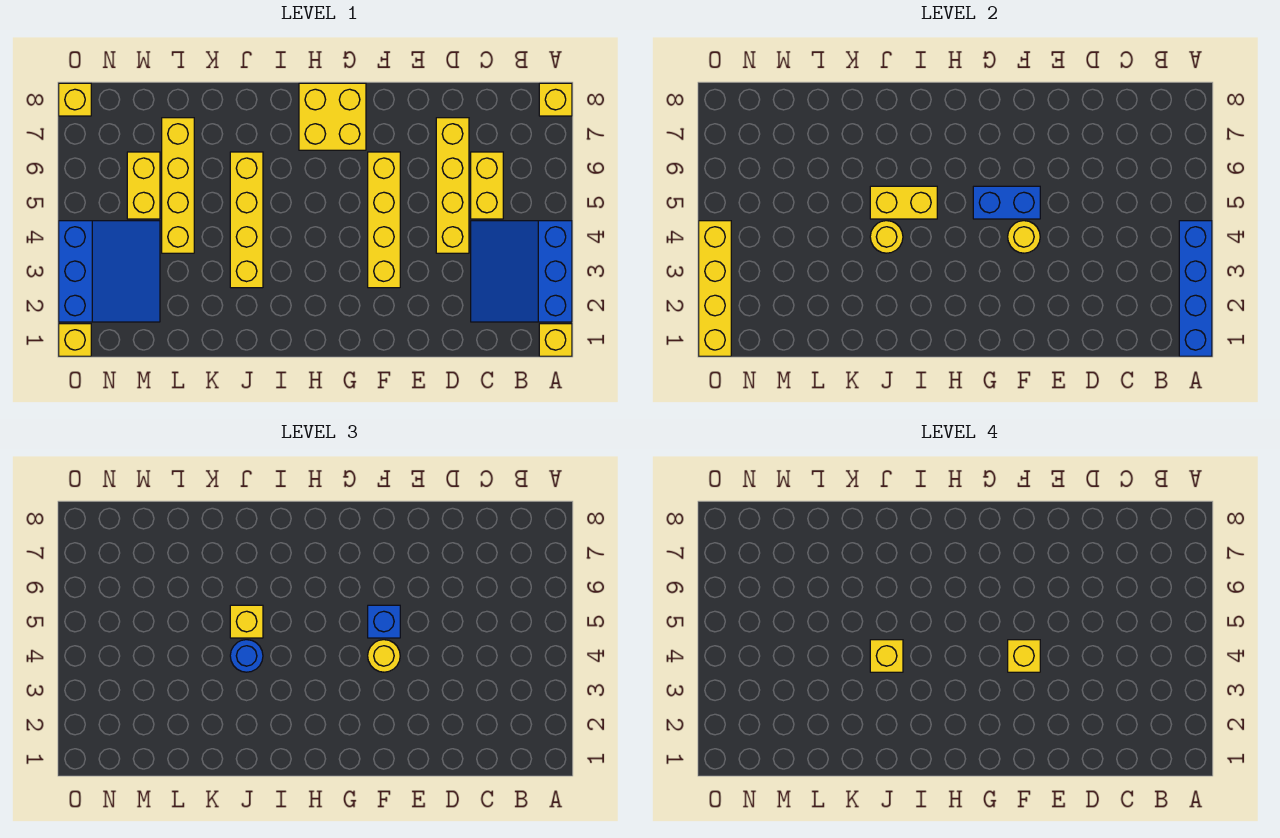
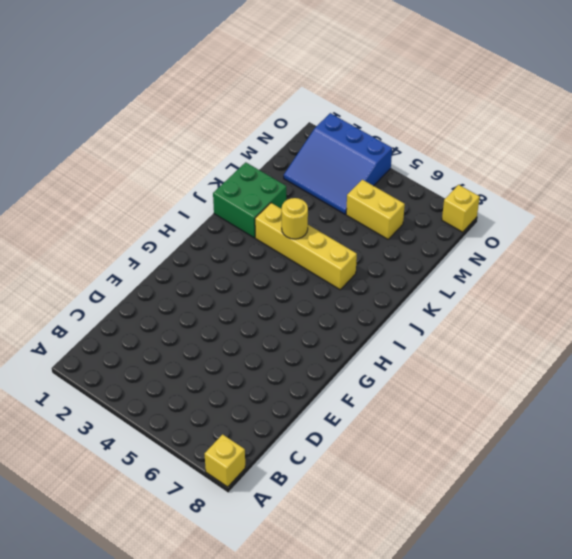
green brick J1:K2 level 1 -> none
none -> yellow brick A1 level 1
none -> blue slope A2:C4 level 1 top A
none -> yellow brick C5:C6 level 1

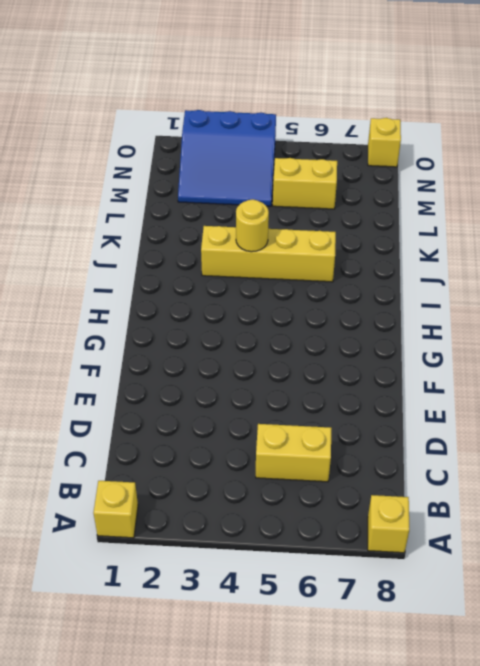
none -> blue slope A2:C4 level 1 top A
none -> yellow brick D4:D7 level 1
none -> yellow brick F3:F6 level 1

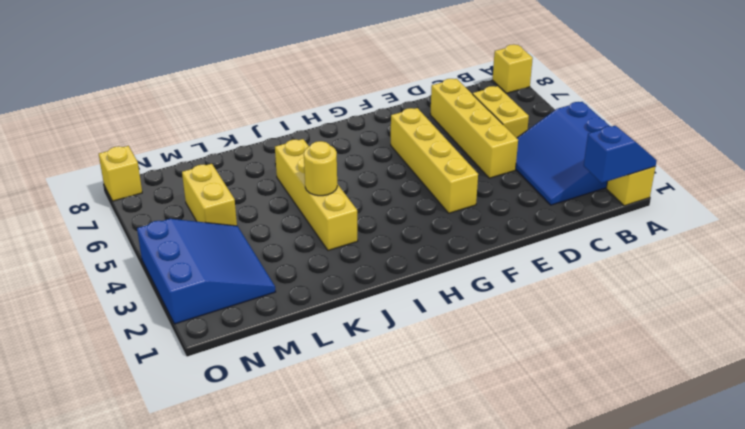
blue slope A1:B1 level 2 top B -> blue brick A1:A4 level 2
none -> yellow brick G7:H8 level 1
none -> yellow brick L4:L7 level 1
none -> yellow brick O1 level 1

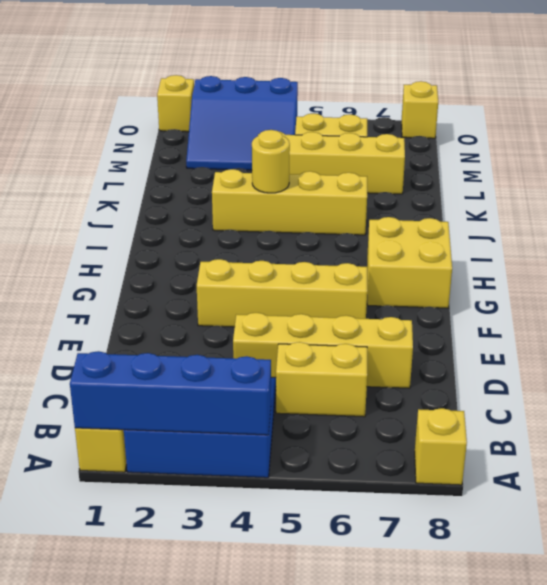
none -> yellow round brick F4 level 2
none -> blue brick F5:G5 level 2
none -> yellow brick I5:J5 level 2

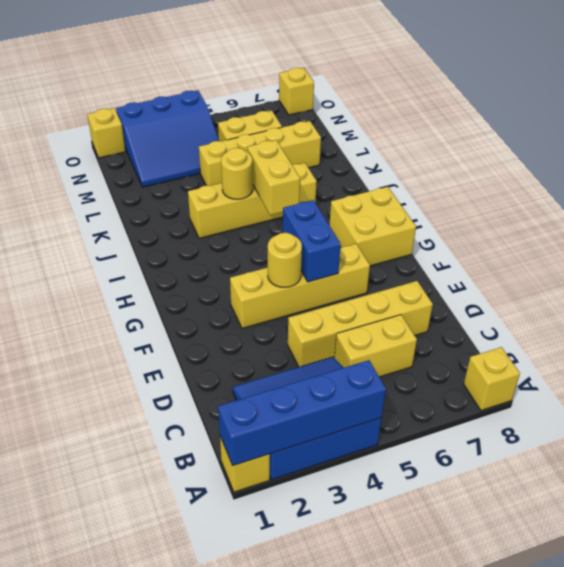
none -> yellow brick O1:O4 level 2
none -> yellow round brick F4 level 3
none -> blue brick F5 level 3

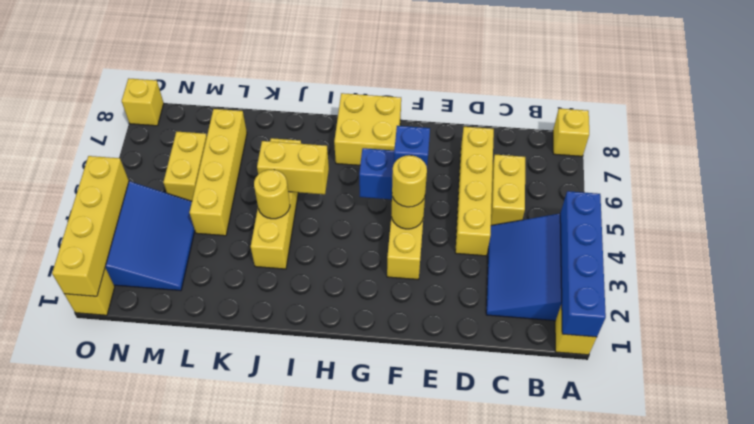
none -> blue round brick J4 level 3
none -> yellow brick J5 level 3
none -> yellow brick F4 level 4

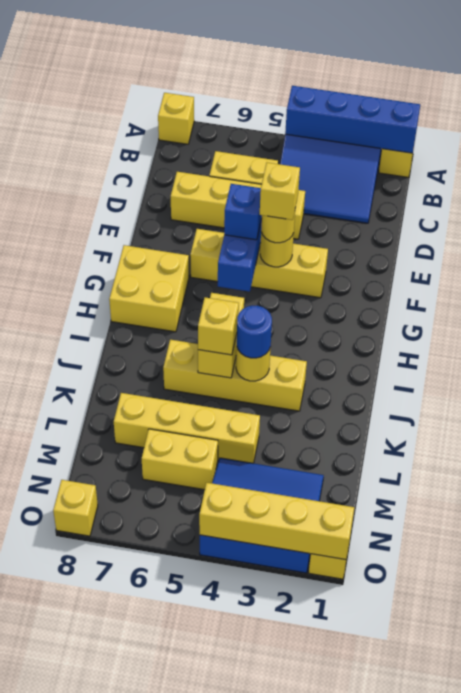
none -> yellow brick J4 level 4

